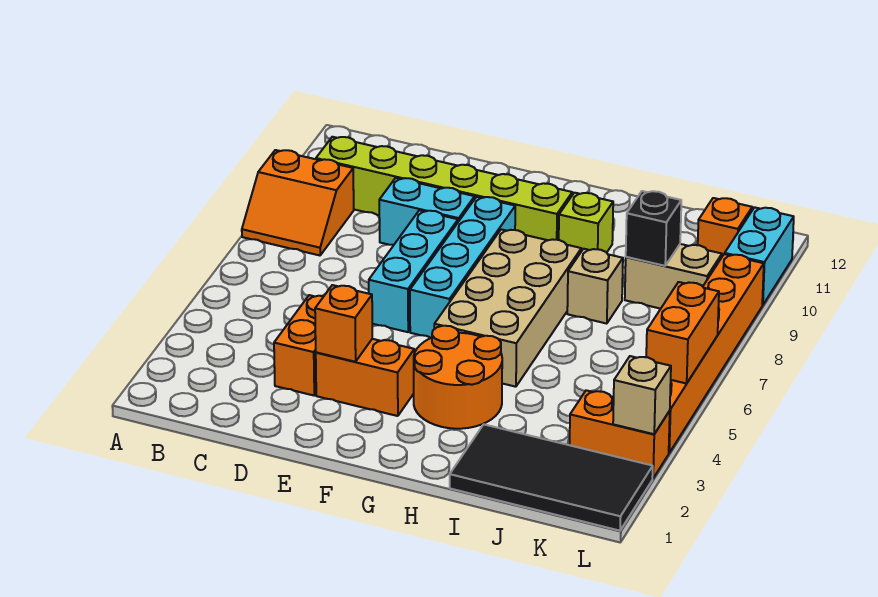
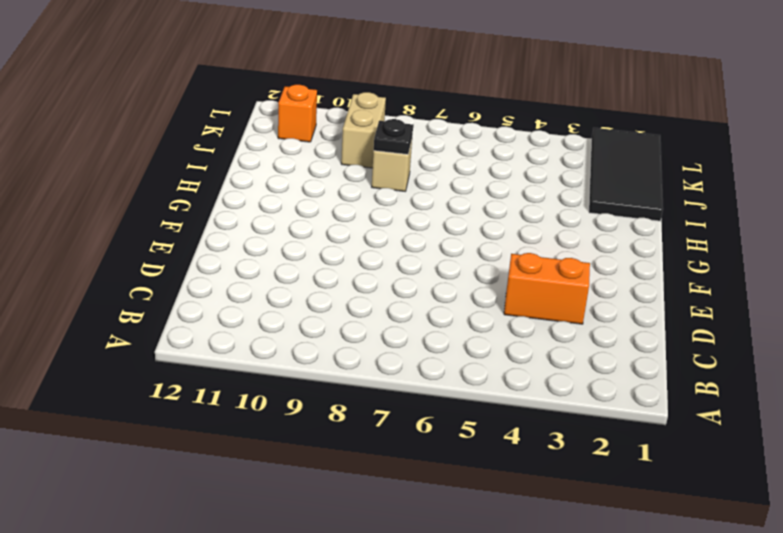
black plate I8 level 2 -> none
none -> orange slope A8:B9 level 1 top 9
none -> lime brick B10:G10 level 1
none -> cyan brick D9:E9 level 1

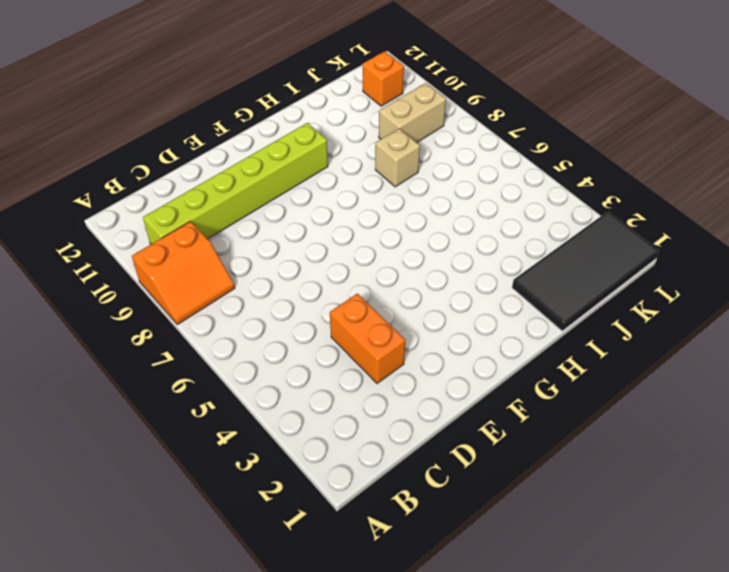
none -> cyan brick D9:E9 level 1
none -> orange brick E3:F3 level 1
none -> cyan brick E6:E8 level 1

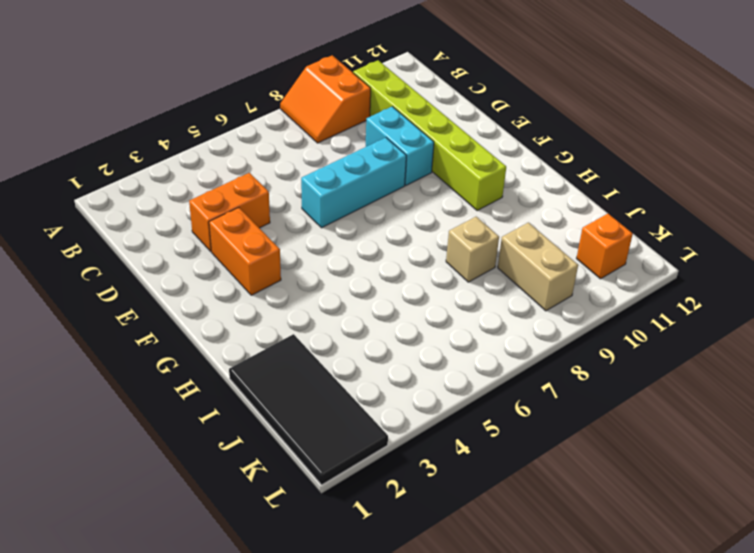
none -> cyan brick F6:F9 level 1
none -> orange round brick G3:H4 level 1
none -> tan brick G5:H8 level 1

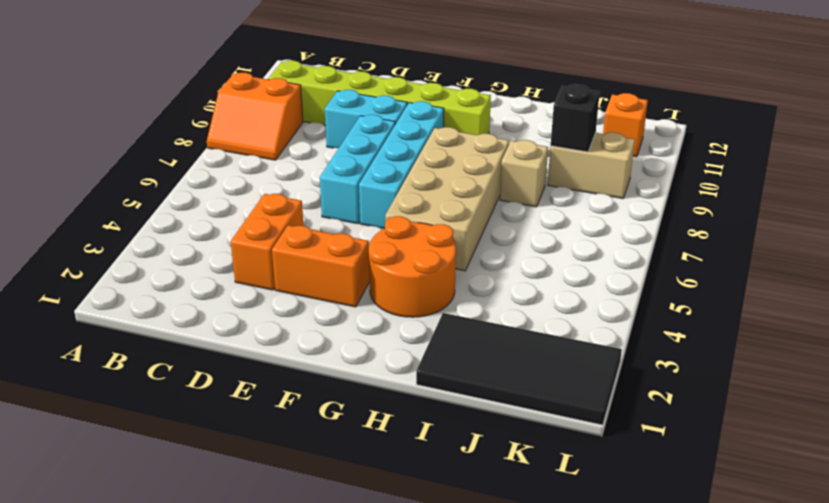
none -> lime brick H10 level 1
none -> orange brick K3:L3 level 1
none -> orange brick L4:L9 level 1

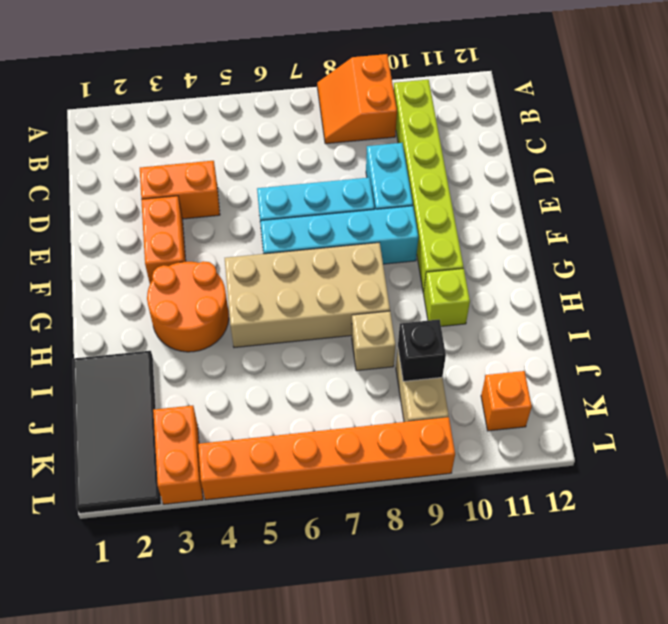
none -> cyan brick L10:L11 level 1
none -> orange brick E3 level 2
none -> tan brick L3 level 2

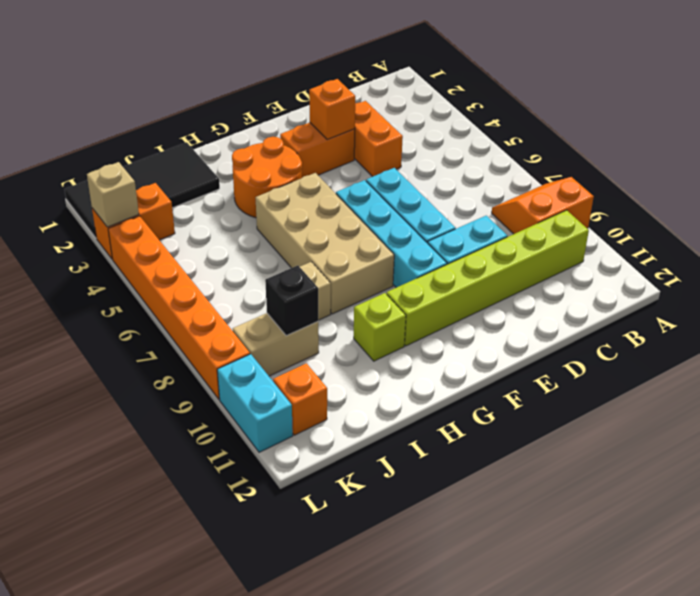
none -> orange brick L5:L6 level 2

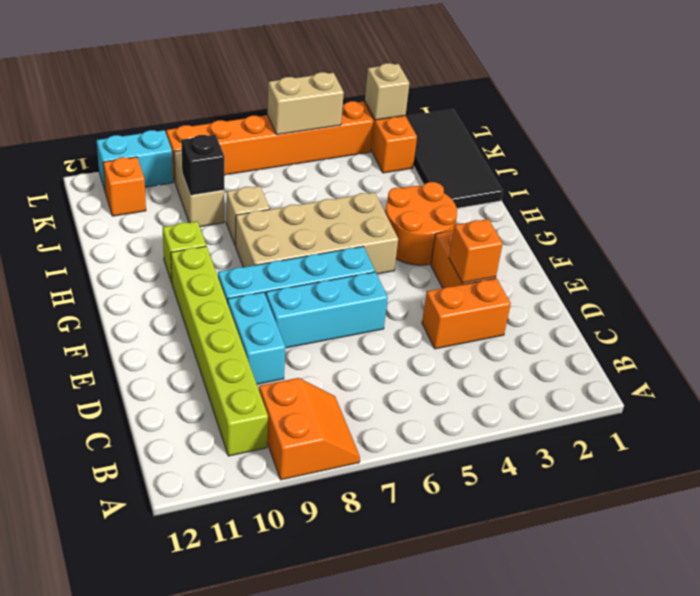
tan brick L5:L6 level 2 -> orange brick L5:L6 level 2

